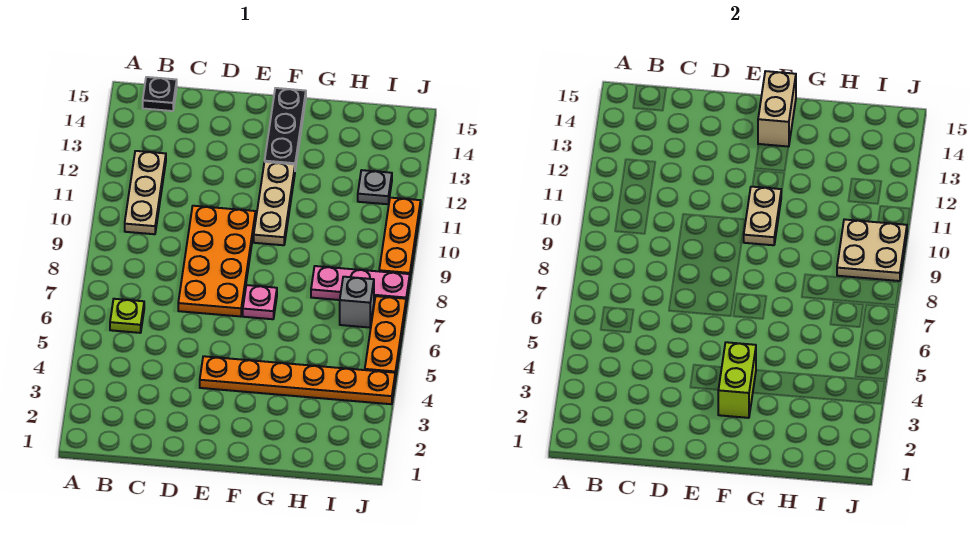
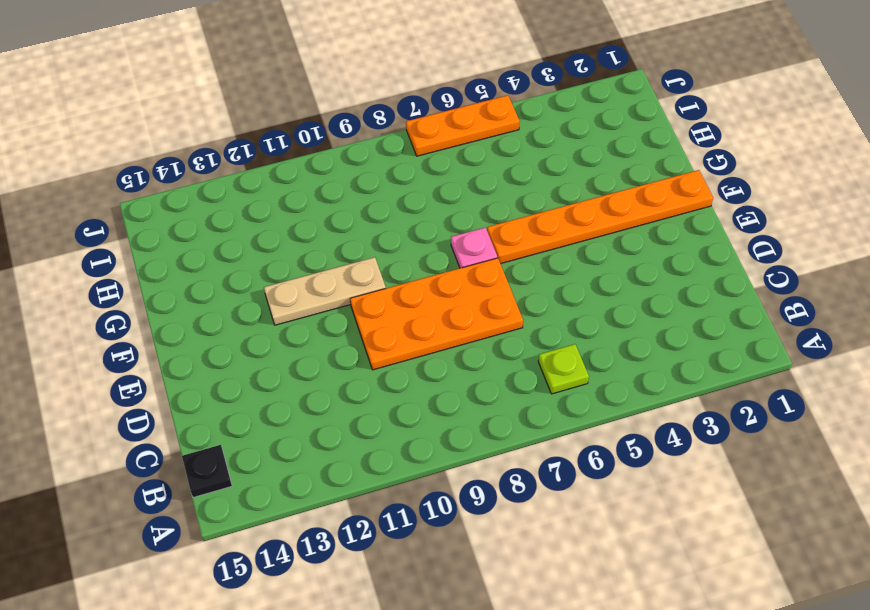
orange plate F1:F6 level 1 -> orange plate E4:J4 level 1
none -> tan plate B10:B12 level 1
none -> black plate F13:F15 level 1
none -> pink plate H8:J8 level 1

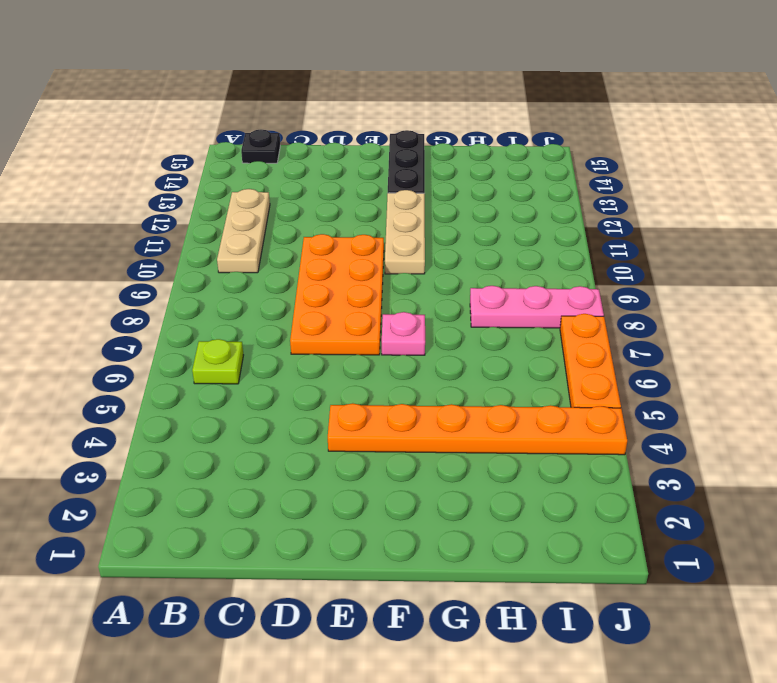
none -> grey brick I7 level 1
none -> grey plate I12 level 1
none -> orange plate J9:J11 level 1

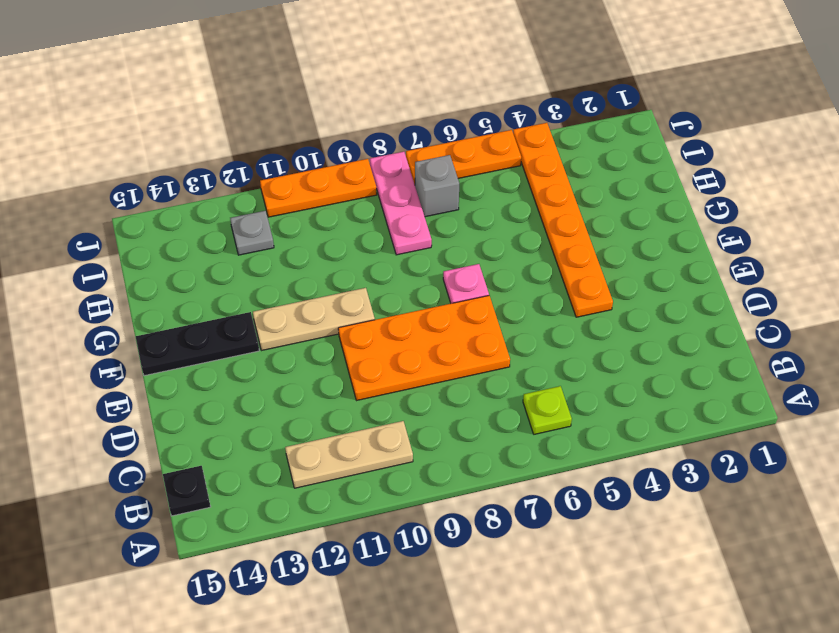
none -> lime brick F3:F4 level 2
none -> tan plate F10:F11 level 2
none -> tan brick F14:F15 level 2

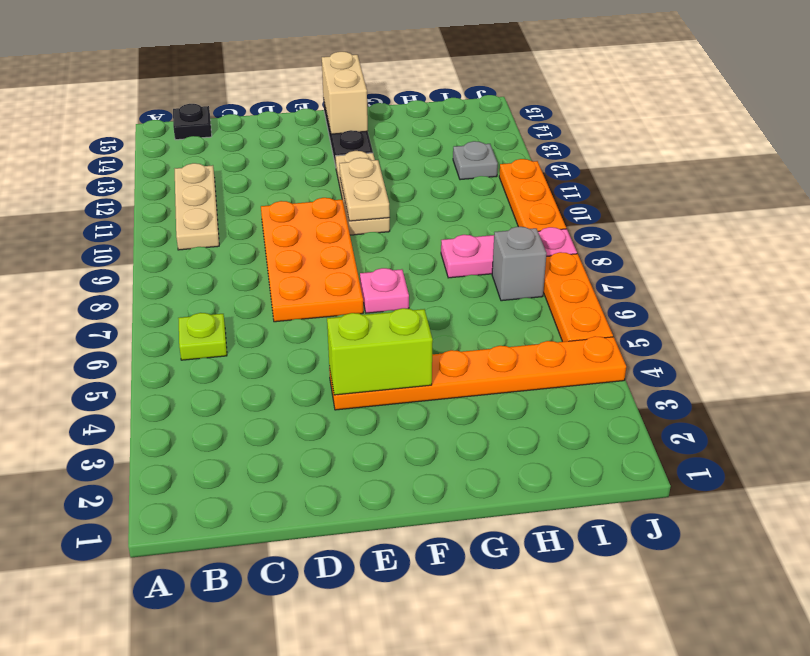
lime brick E4:F4 level 2 -> lime brick F3:F4 level 2
none -> tan plate I9:J10 level 2

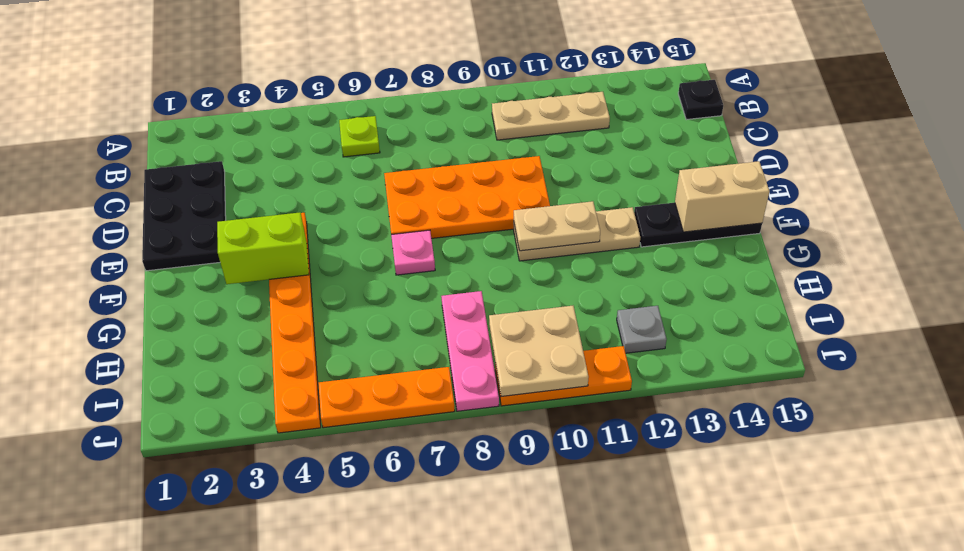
black plate C1:E2 level 1 -> none
none -> grey brick I7 level 1

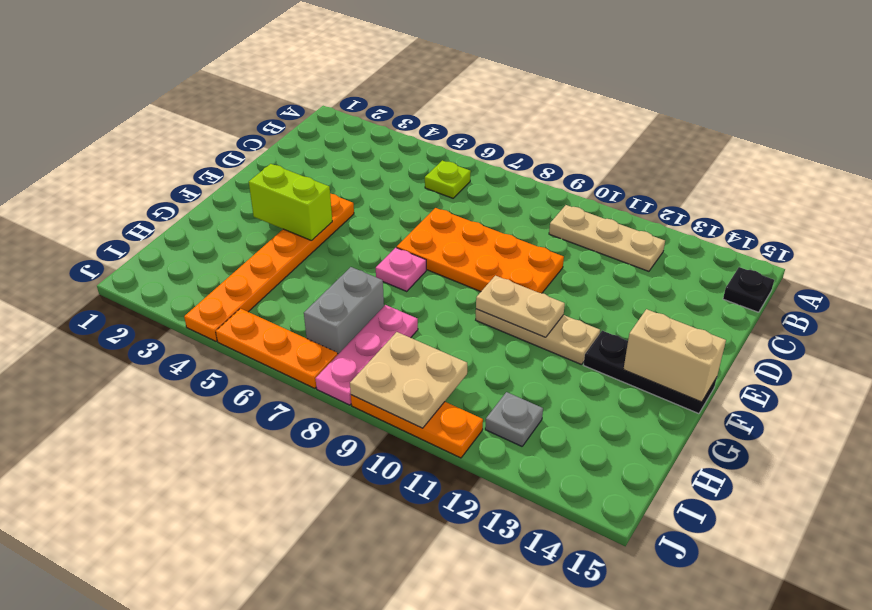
grey brick H7:I7 level 1 -> grey brick I7 level 1

